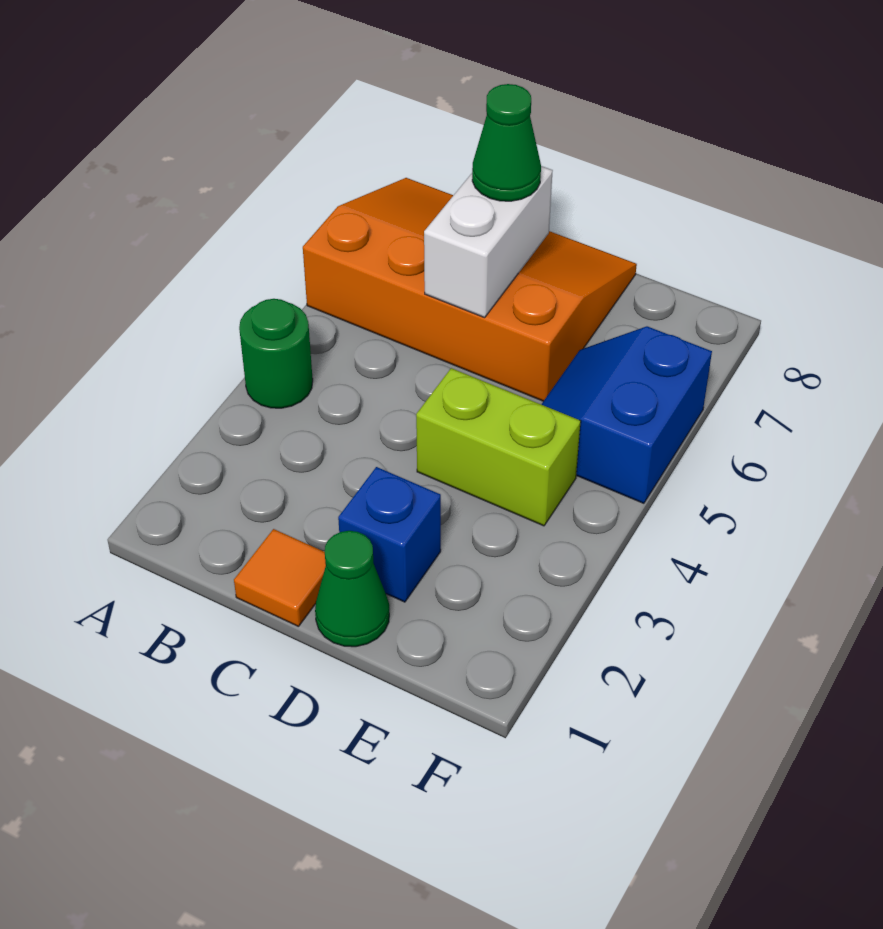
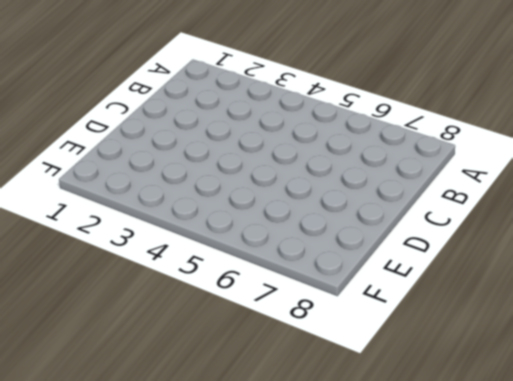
none -> green round brick A4 level 1
none -> orange slope A6:D8 level 1 top 6

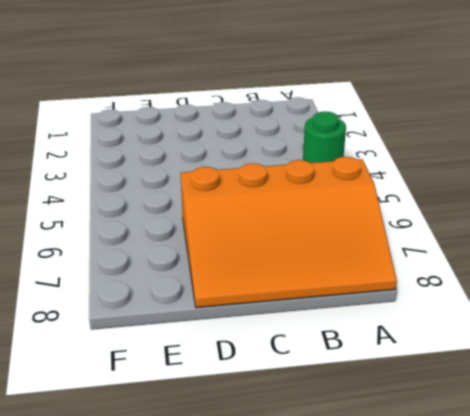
none -> orange tile C1 level 1
none -> green cone D1 level 1

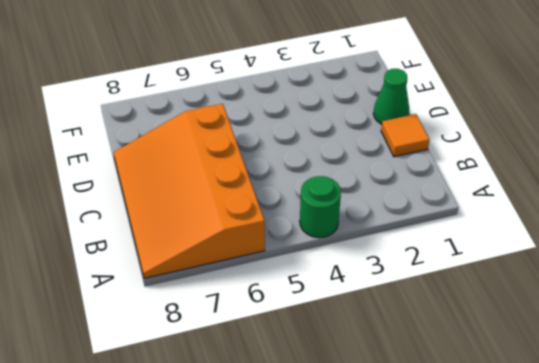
none -> blue brick D2 level 1
none -> lime brick D4:E4 level 1

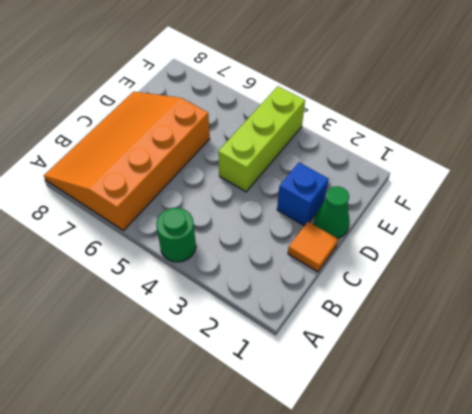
lime brick D4:F4 level 1 -> lime brick D4:E4 level 1
none -> blue slope E5:F6 level 1 top F
none -> white brick C6:C7 level 2

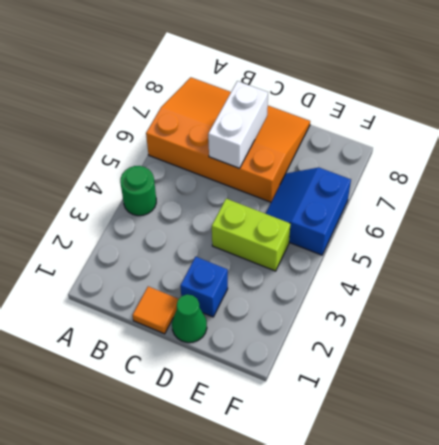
none -> green cone C7 level 3

